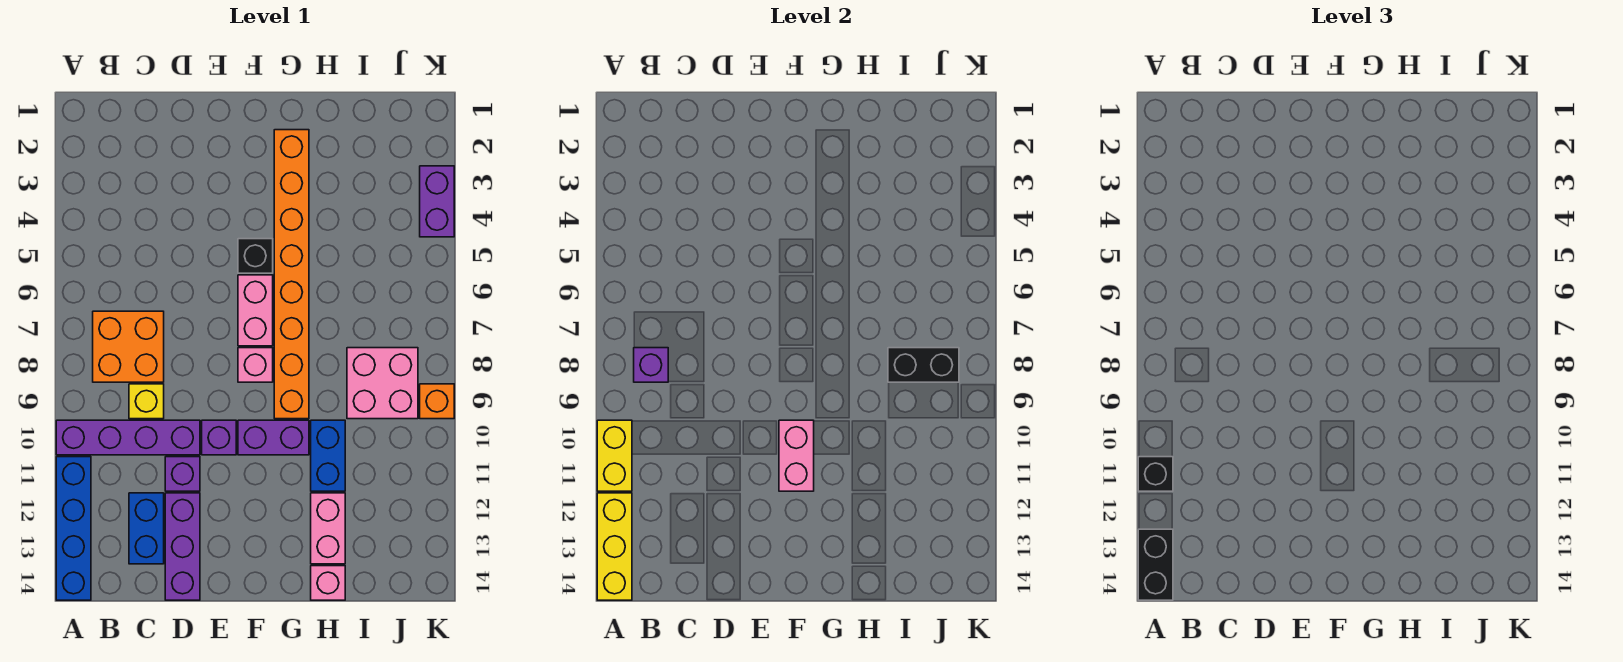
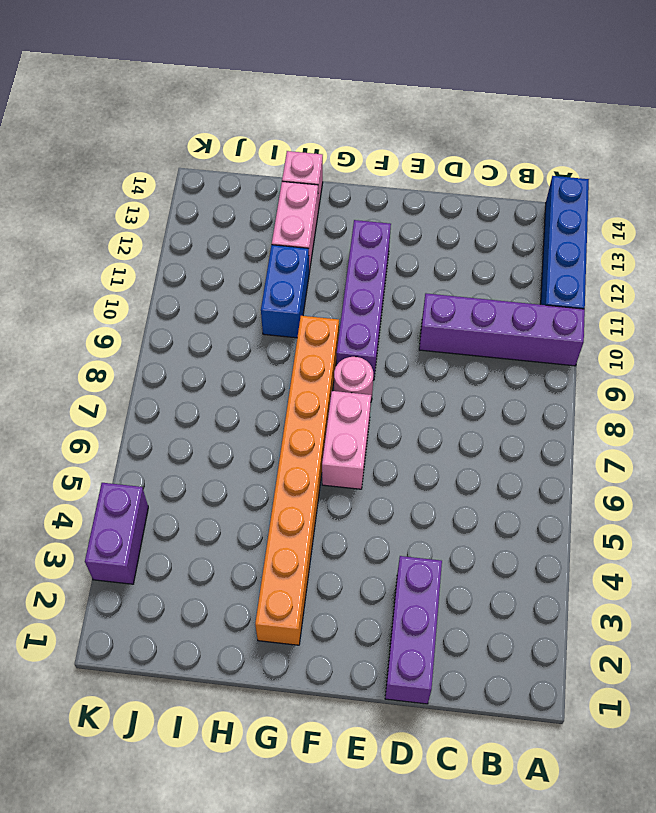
purple brick D1:D3 level 1 -> purple brick D12:D14 level 1
pink round brick F8 level 1 -> pink brick F8 level 1
purple brick F9:F12 level 1 -> purple brick F10:G10 level 1
none -> orange brick B7:C8 level 1
none -> yellow brick C9 level 1
none -> blue brick C12:C13 level 1

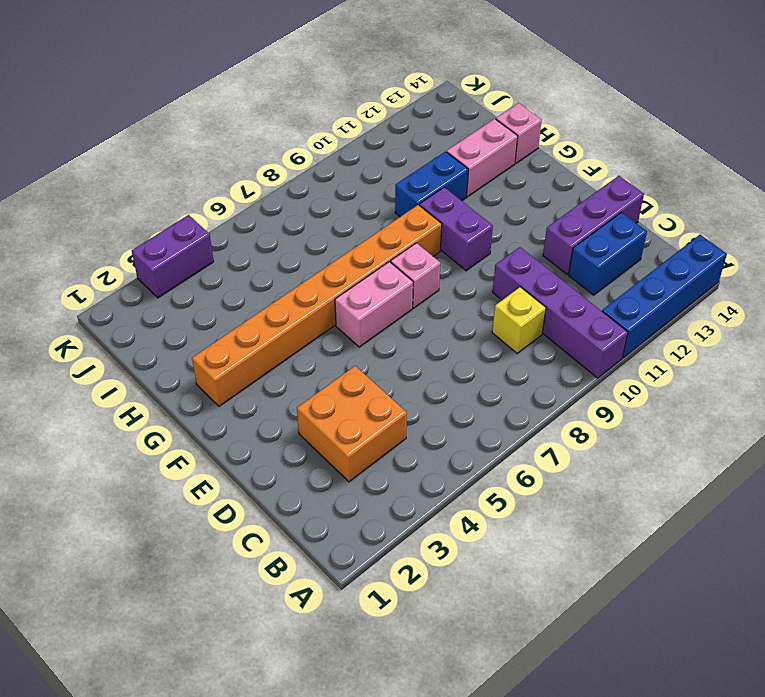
orange brick C3:D4 level 1 -> orange brick B7:C8 level 1
none -> purple brick D11 level 1
none -> purple brick E10 level 1
none -> black brick F5 level 1

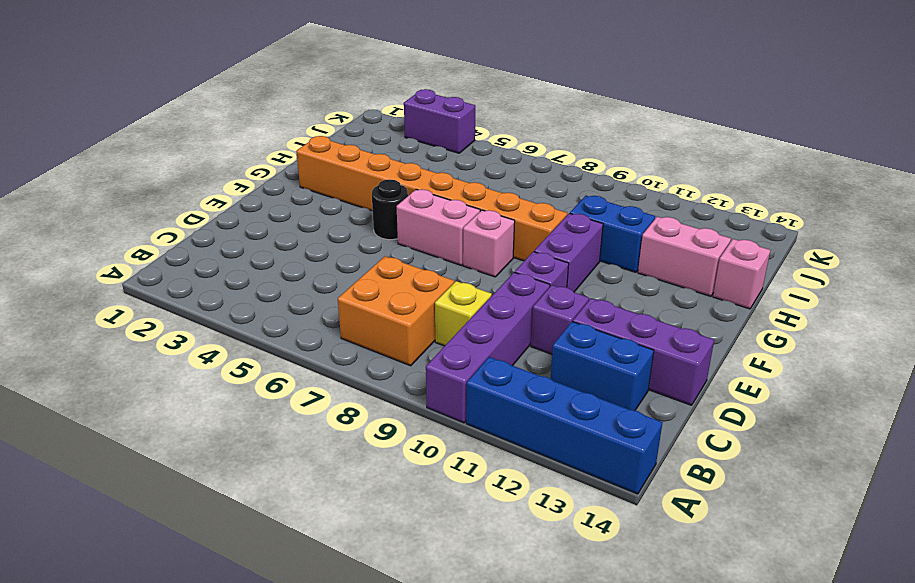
black round brick F5 level 1 -> black brick F5 level 1
none -> pink brick I8:J9 level 1
none -> orange brick K9 level 1
none -> yellow brick A10:A11 level 2

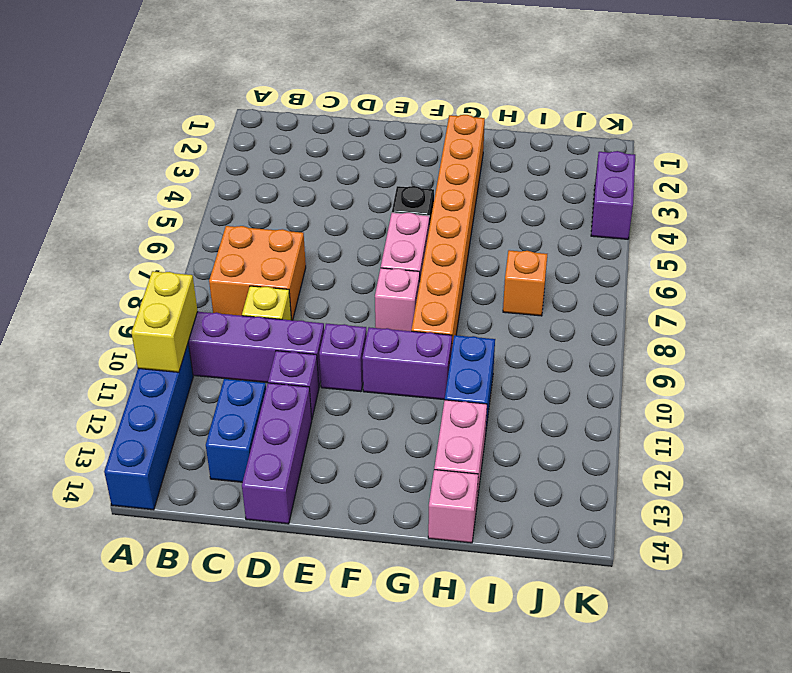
orange brick I7 level 1 -> orange brick K9 level 1
none -> pink brick I8:J9 level 1
none -> yellow brick A12:A14 level 2
none -> purple brick B8 level 2

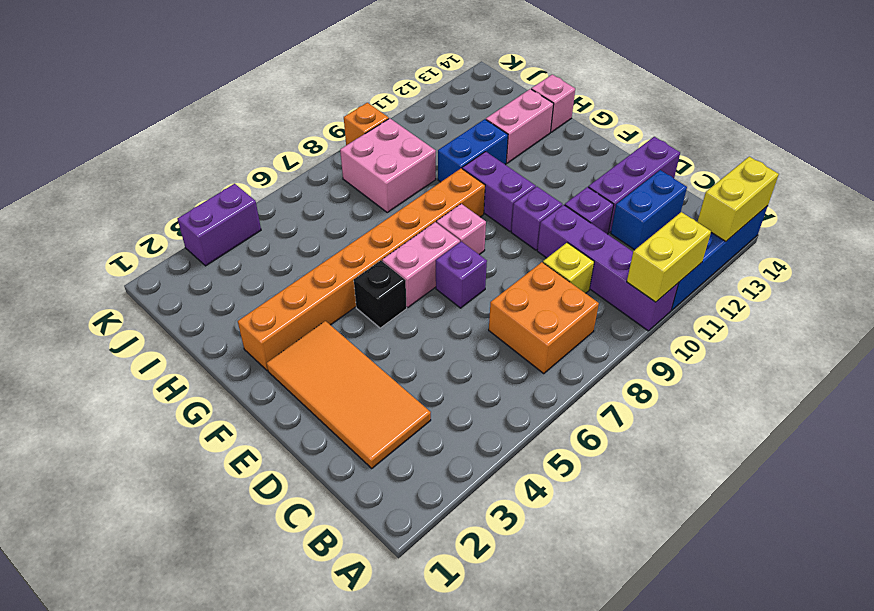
yellow brick A13:A14 level 2 -> yellow brick A12:A14 level 2
orange tile C2:F3 level 1 -> none
purple brick E7 level 1 -> purple brick B8 level 2
none -> pink brick F10:F11 level 2
none -> black brick I8:J8 level 2
none -> black brick A11 level 3

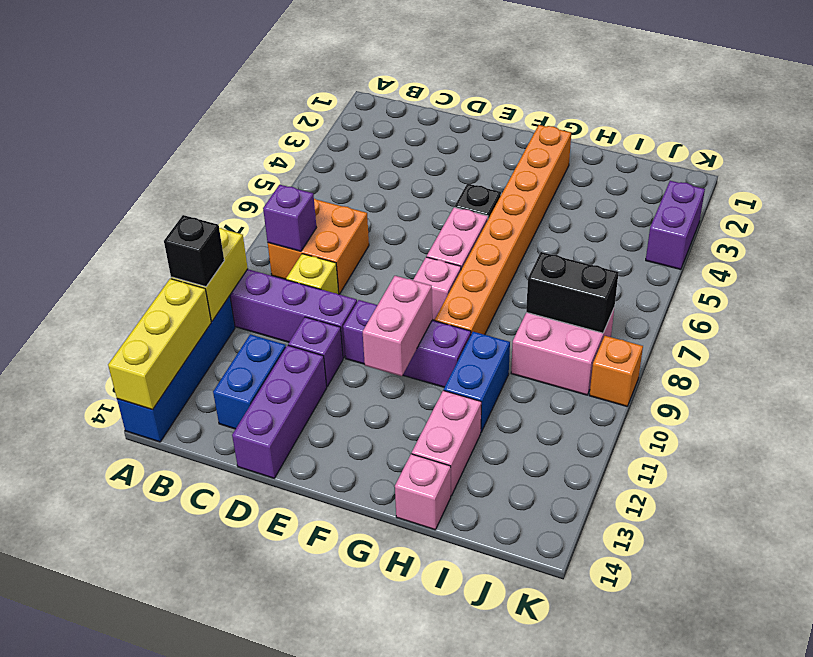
none -> black brick A13:A14 level 3

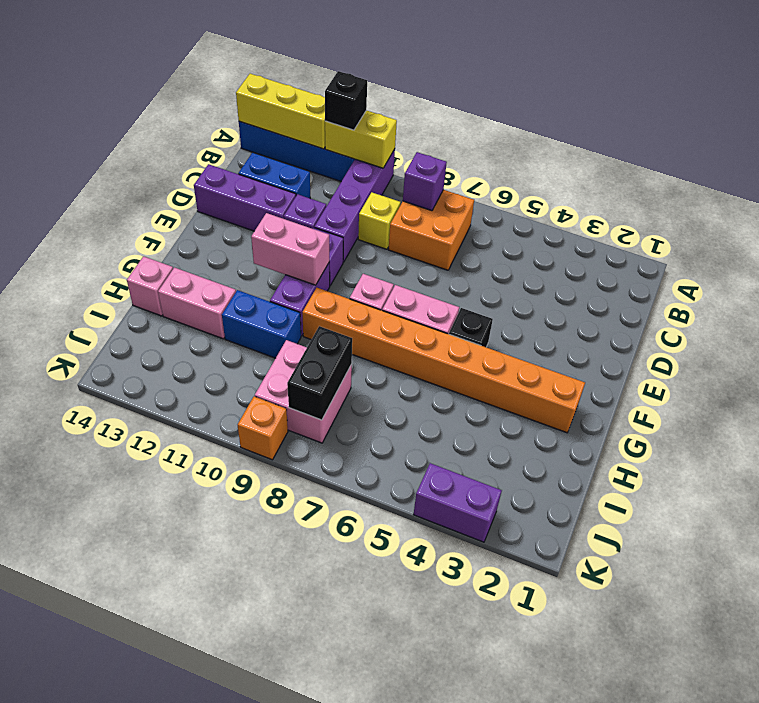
none -> black brick A13:A14 level 3

